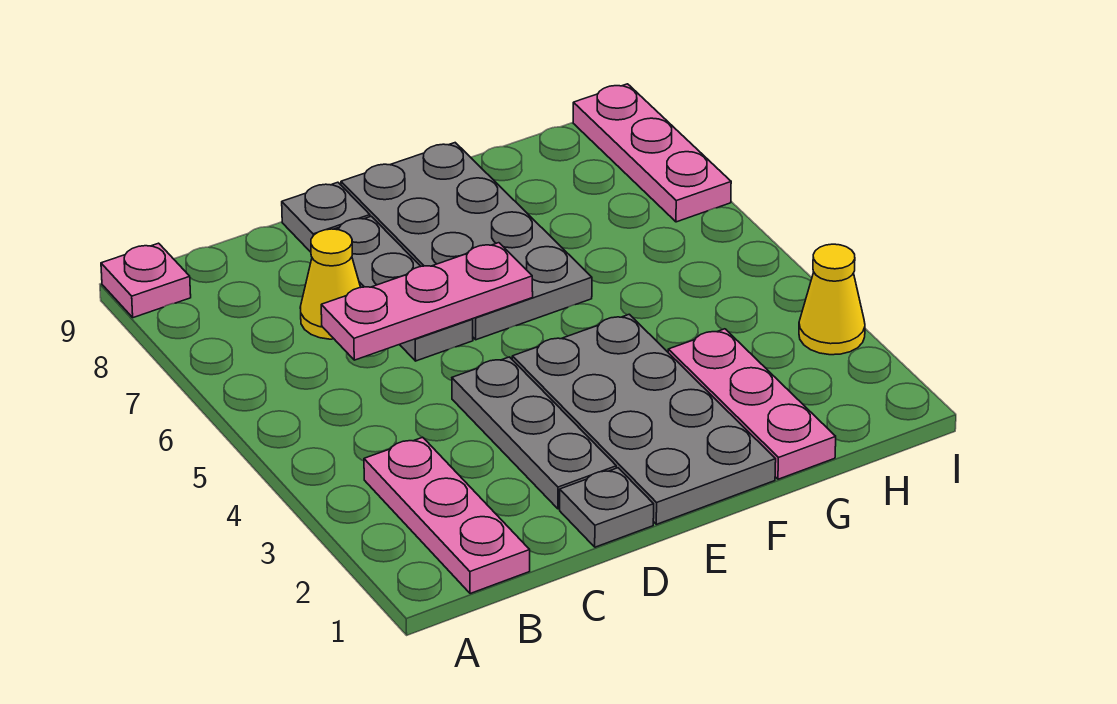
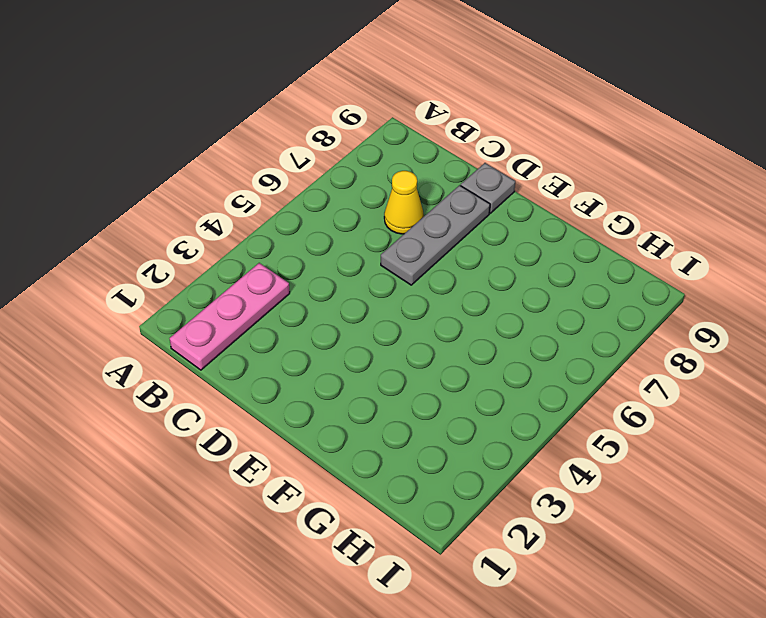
none -> pink plate A9 level 1
none -> grey plate D1 level 1
none -> grey plate D2:D4 level 1

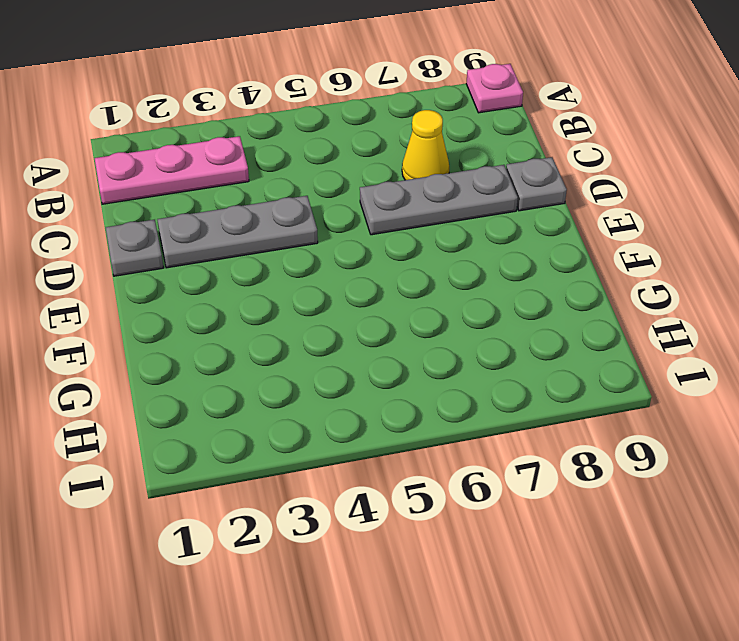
none -> grey plate E1:F4 level 1
none -> grey plate E6:F9 level 1
none -> pink plate G1:G3 level 1

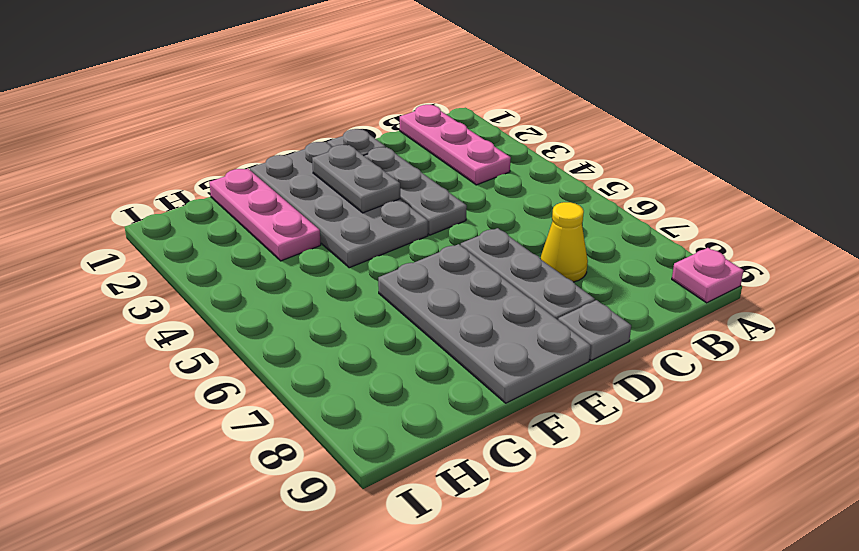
grey plate E2:E3 level 2 -> none
none -> yellow cone I3 level 1
none -> pink plate I7:I9 level 1
none -> pink plate C6:E6 level 2

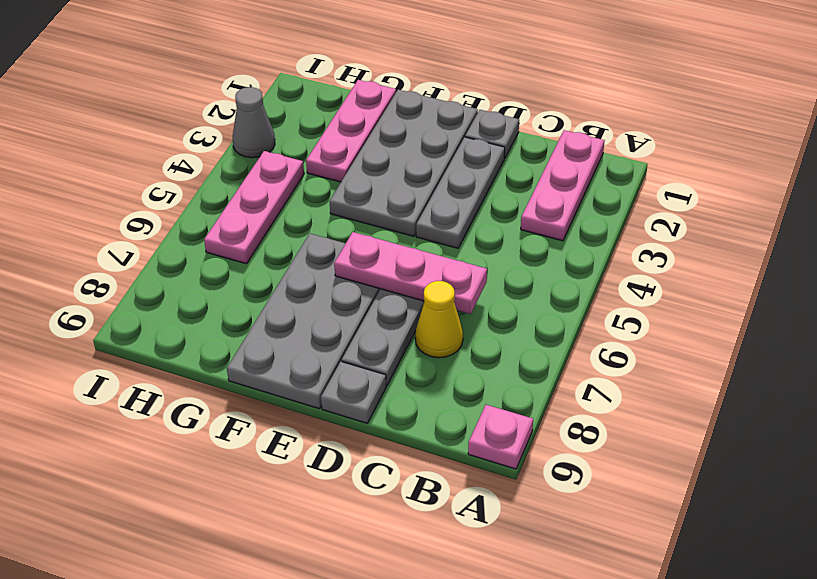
pink plate H4:H6 level 1 -> pink plate I7:I9 level 1
grey cone I3 level 1 -> yellow cone I3 level 1

